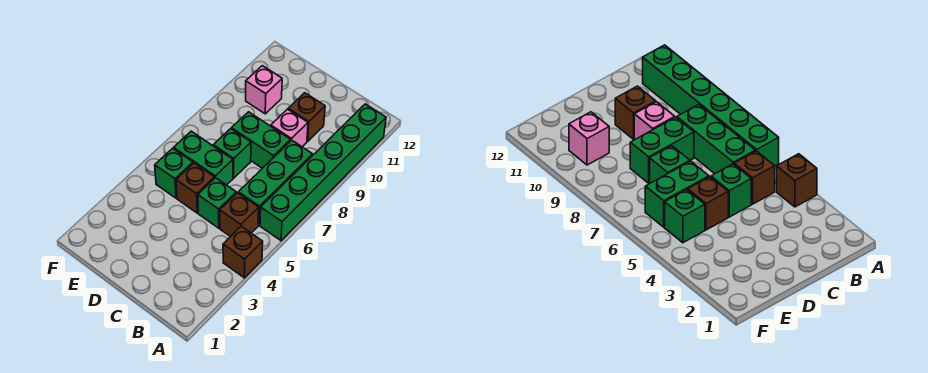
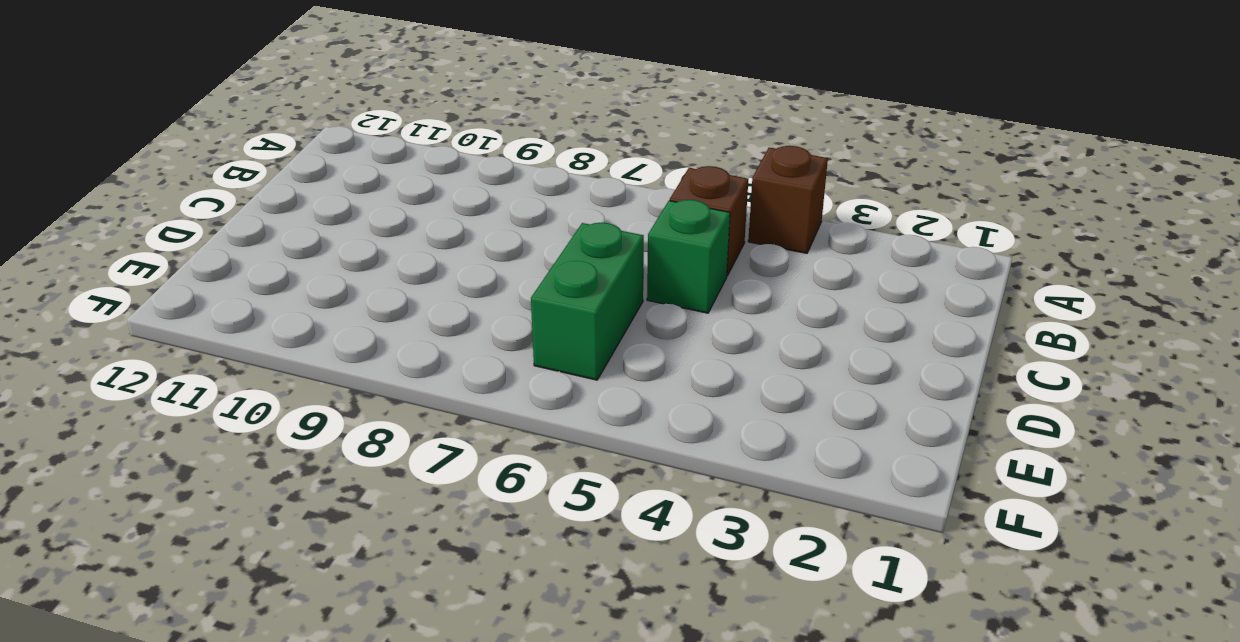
none -> green brick A6:A11 level 1
none -> green brick B6:B8 level 1
none -> green brick C8:D8 level 1

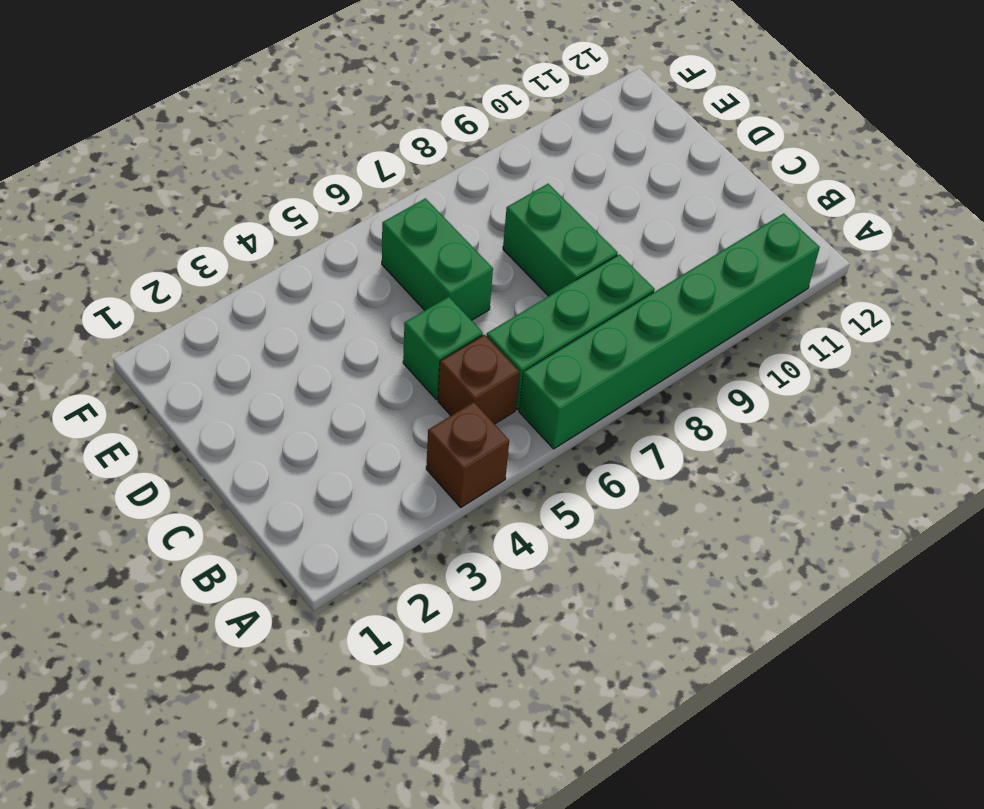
none -> pink brick C9 level 1
none -> brown brick C10 level 1
none -> brown brick D5 level 1

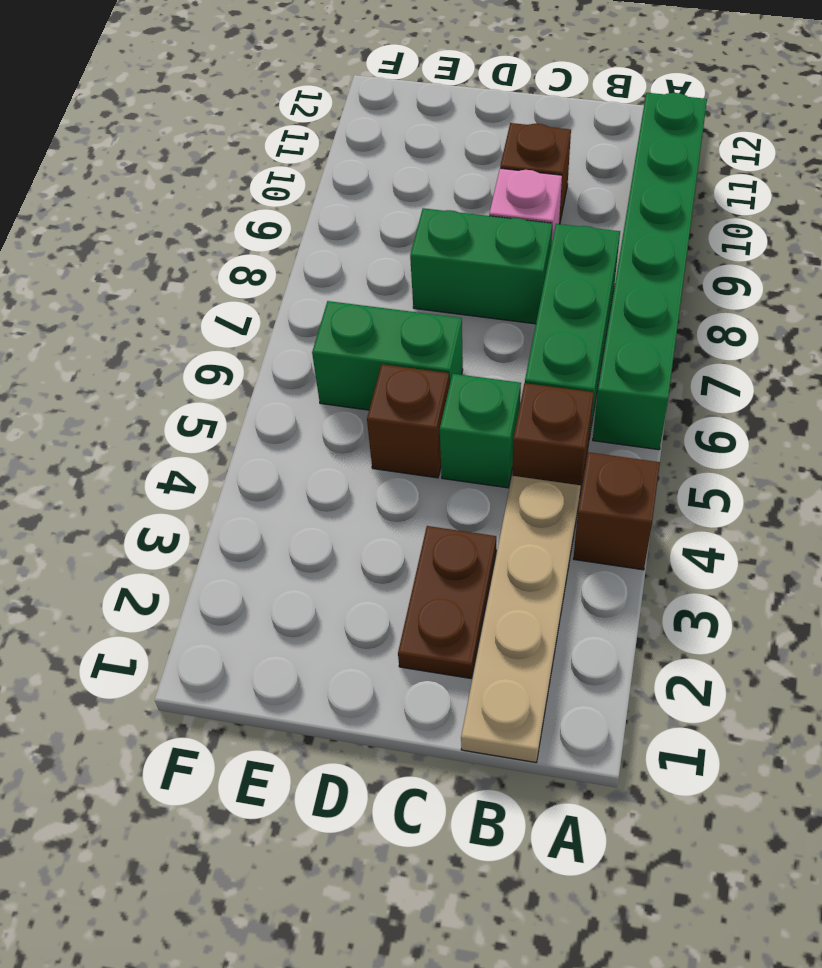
tan plate B1:B4 level 1 -> none
brown plate C2:C3 level 1 -> none
none -> green brick D7 level 1
none -> green brick E5 level 1
none -> pink brick E10 level 1

